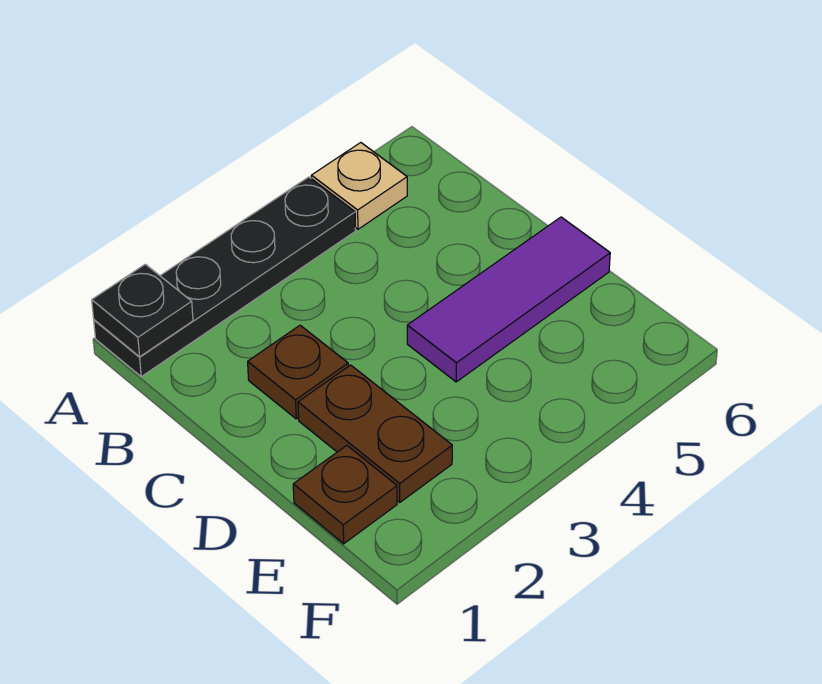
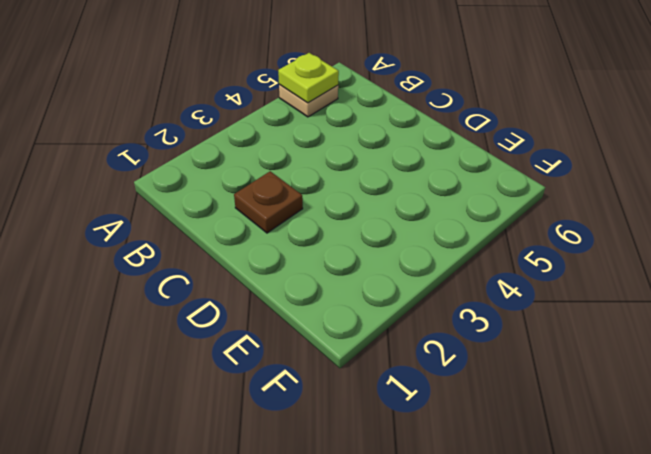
lime plate A5 level 2 -> none
none -> black plate A1:A4 level 1
none -> brown plate D2:E2 level 1

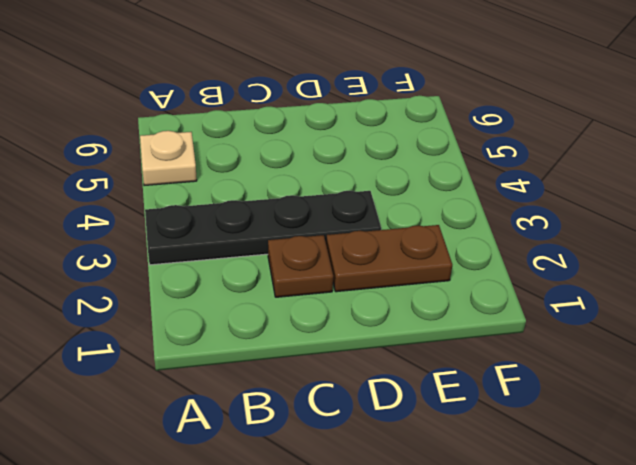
black plate A3:D3 level 1 -> black plate A1:A4 level 1
none -> purple tile D4:D6 level 1
none -> brown plate E1 level 1

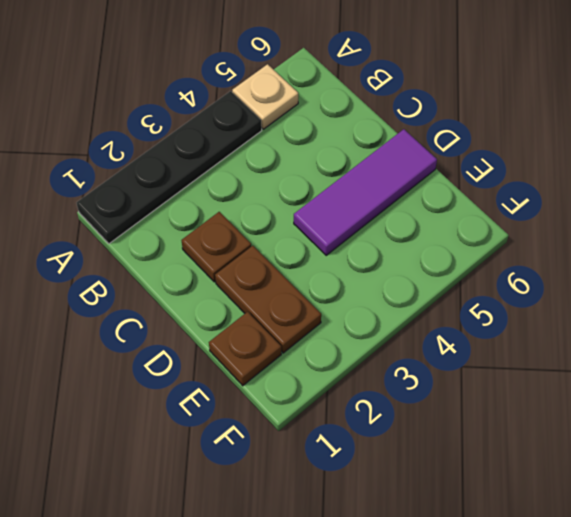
none -> black plate A1 level 2

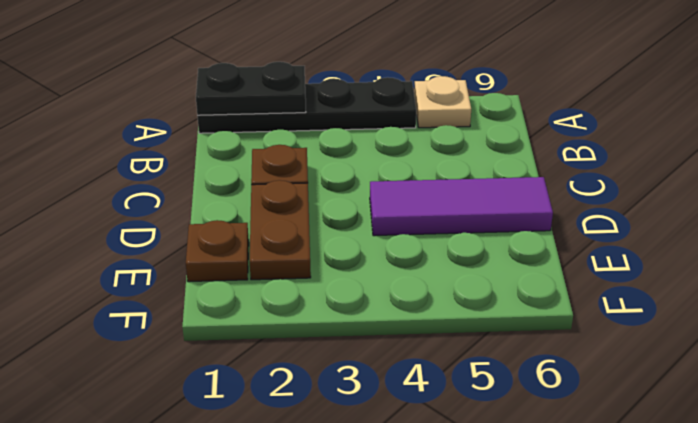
black plate A1:A2 level 2 -> black plate A1 level 2

